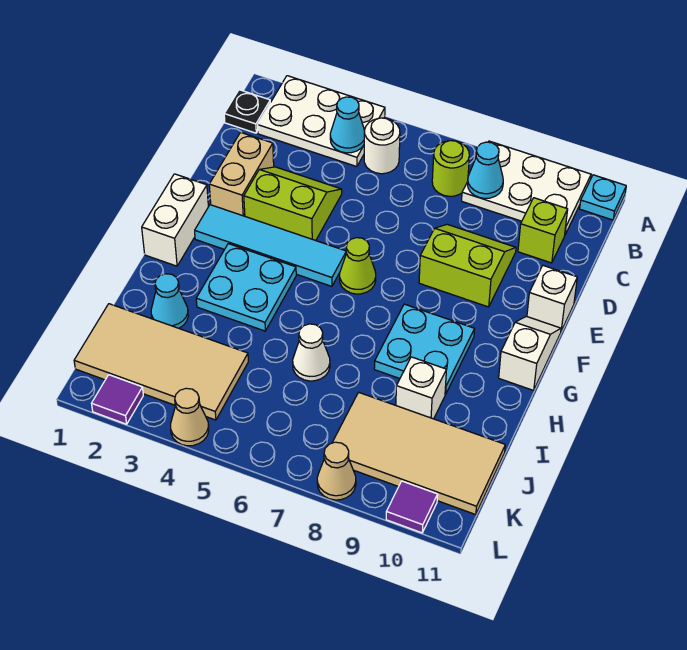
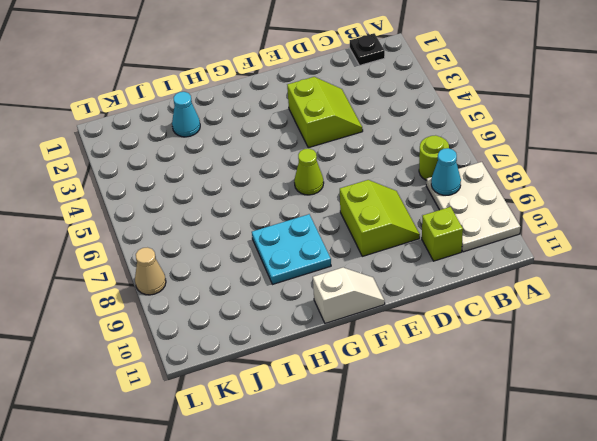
none -> white plate A2:B4 level 1
none -> cyan plate A11 level 1
none -> white round brick B5 level 1

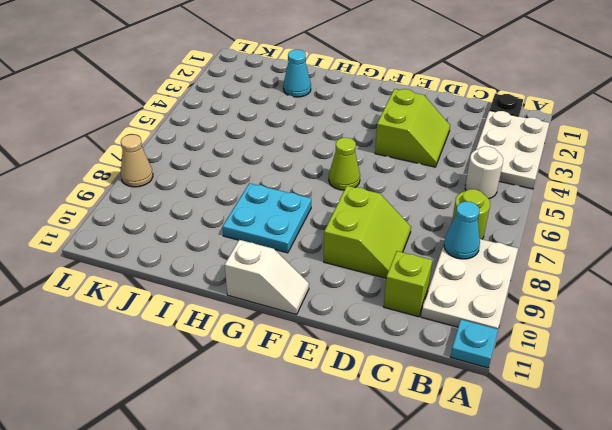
none -> tan brick D2:E2 level 1
none -> white brick E11 level 1
none -> white brick F1:G1 level 1

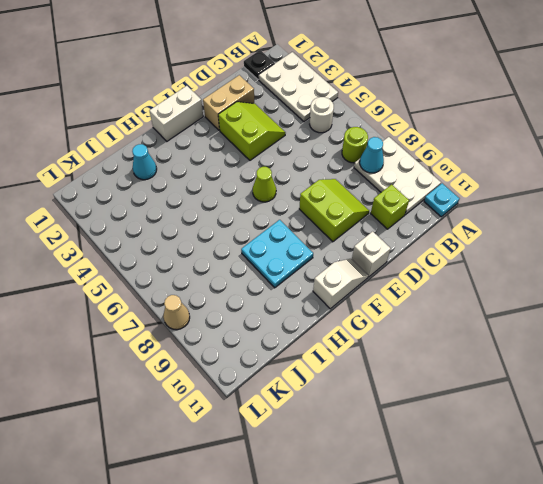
none -> cyan tile F2:F5 level 1
none -> cyan plate G3:H4 level 1
none -> white cone I6 level 1

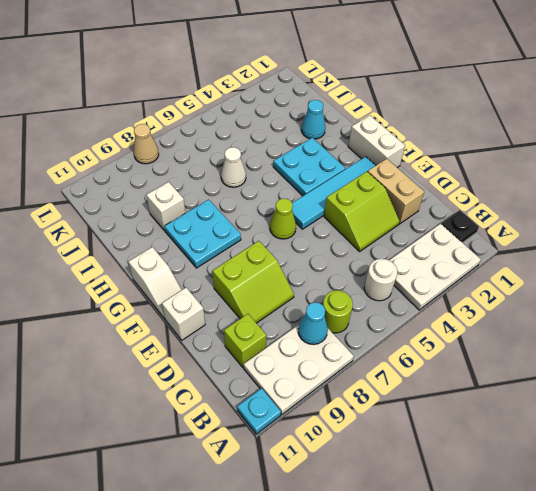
none -> tan tile J1:K4 level 1
none -> tan tile J8:K11 level 1
none -> purple tile L2 level 1

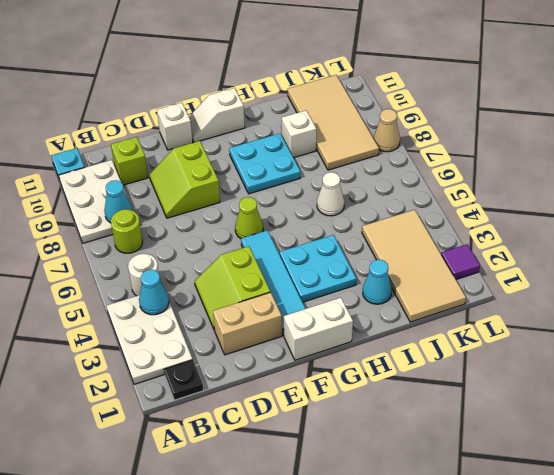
none -> tan cone L4 level 1
none -> purple tile L10 level 1

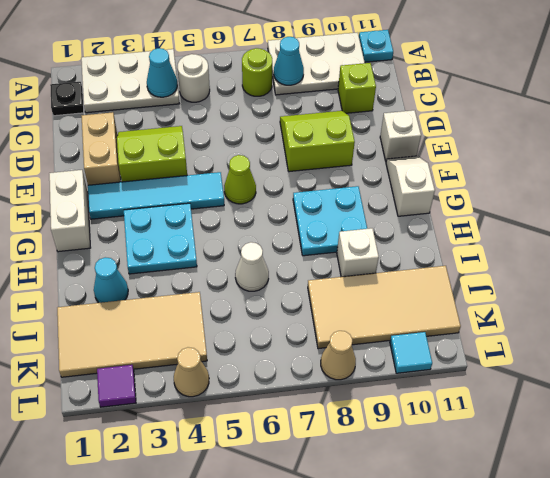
cyan tile L10 level 1 -> purple tile L10 level 1

